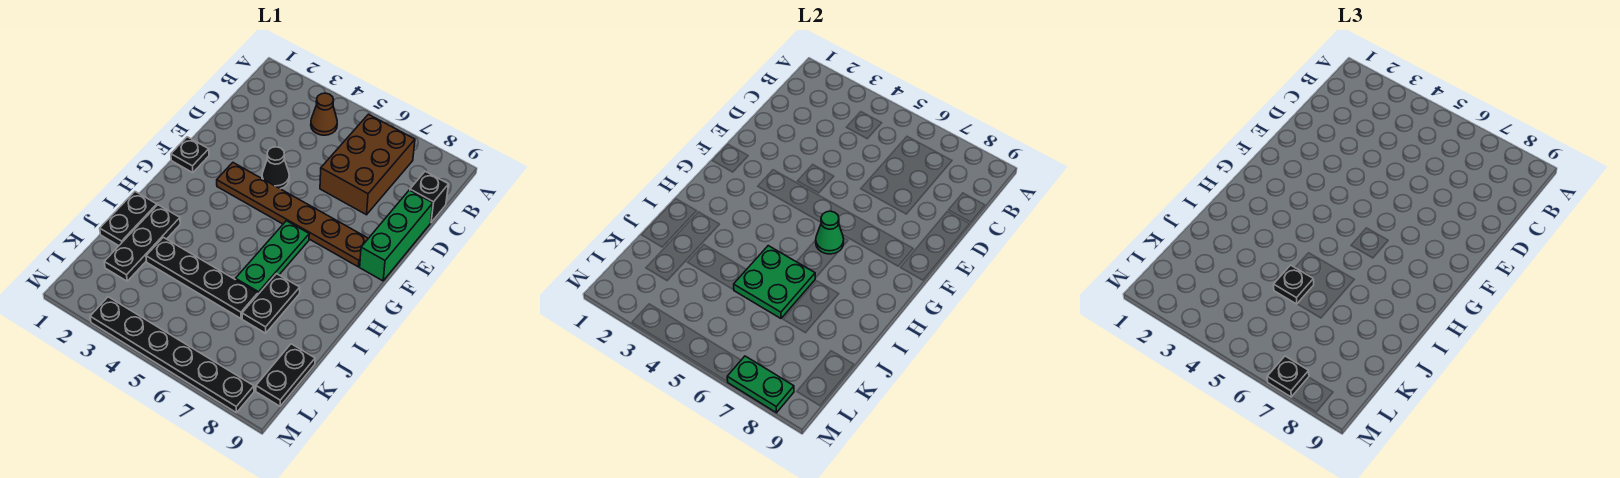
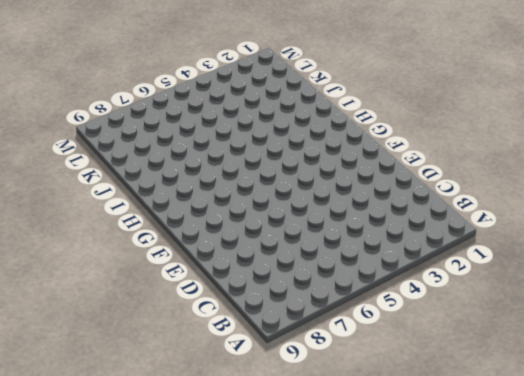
none -> brown cone B4 level 1
none -> brown brick B6:D7 level 1
none -> black brick C9 level 1

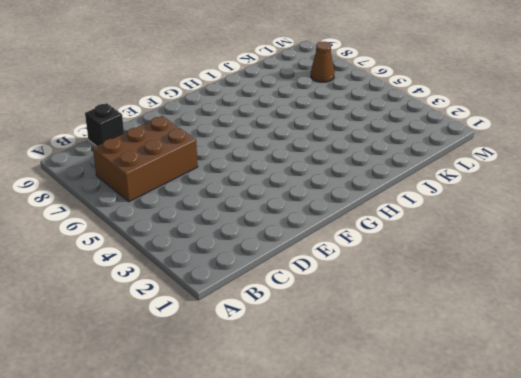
brown cone L7 level 1 -> brown cone B4 level 1
none -> green brick D9:F9 level 1
none -> black cone E4 level 1
none -> black plate F1 level 1

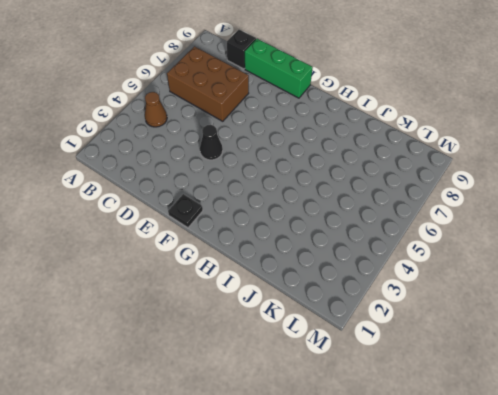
none -> brown plate F3:F8 level 1
none -> green plate G6:I6 level 1
none -> black plate I1:J1 level 1

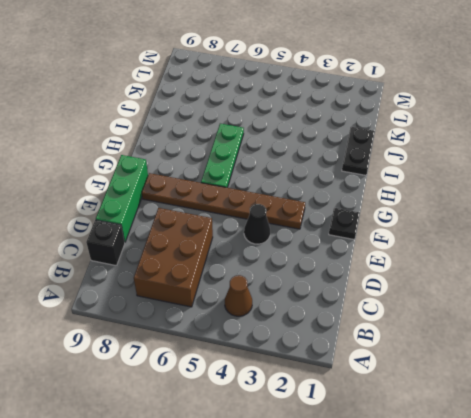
none -> black plate I2:K2 level 1
none -> black plate I7:J7 level 1
none -> black plate J3:J6 level 1

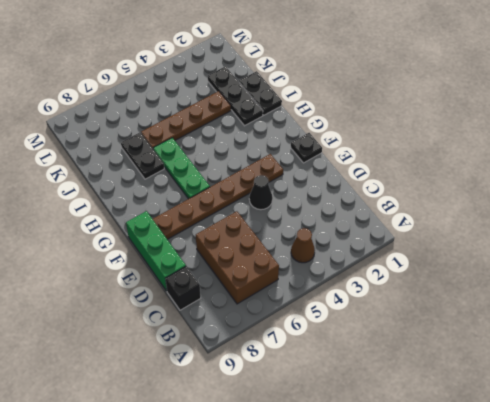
brown plate J3:J6 level 1 -> black plate J3:J6 level 1
none -> black plate K9:L9 level 1
none -> black plate M3:M8 level 1
none -> green cone G6 level 2

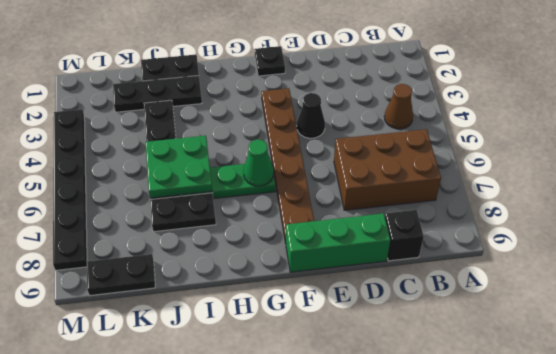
none -> green plate M7:M8 level 2
none -> black plate J5 level 3
none -> black plate M7 level 3

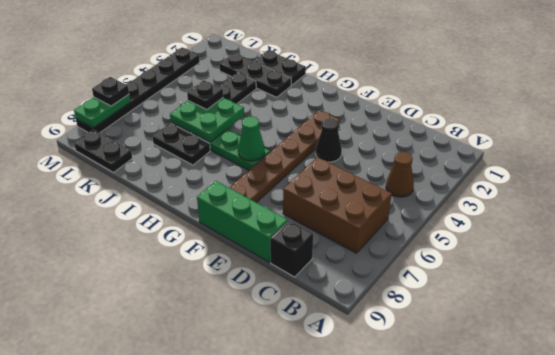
none -> black plate F1 level 1

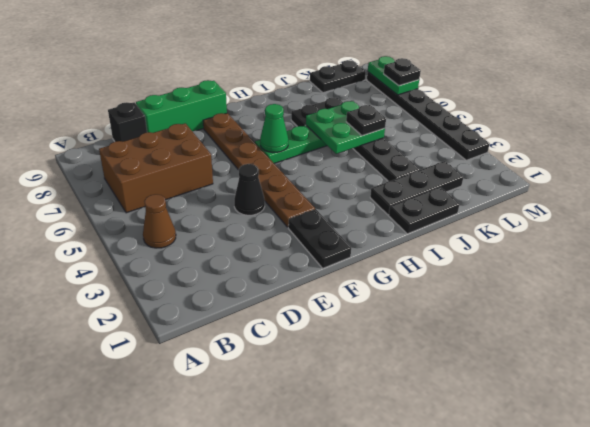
black plate F1:F2 level 1 -> black plate F1 level 1

